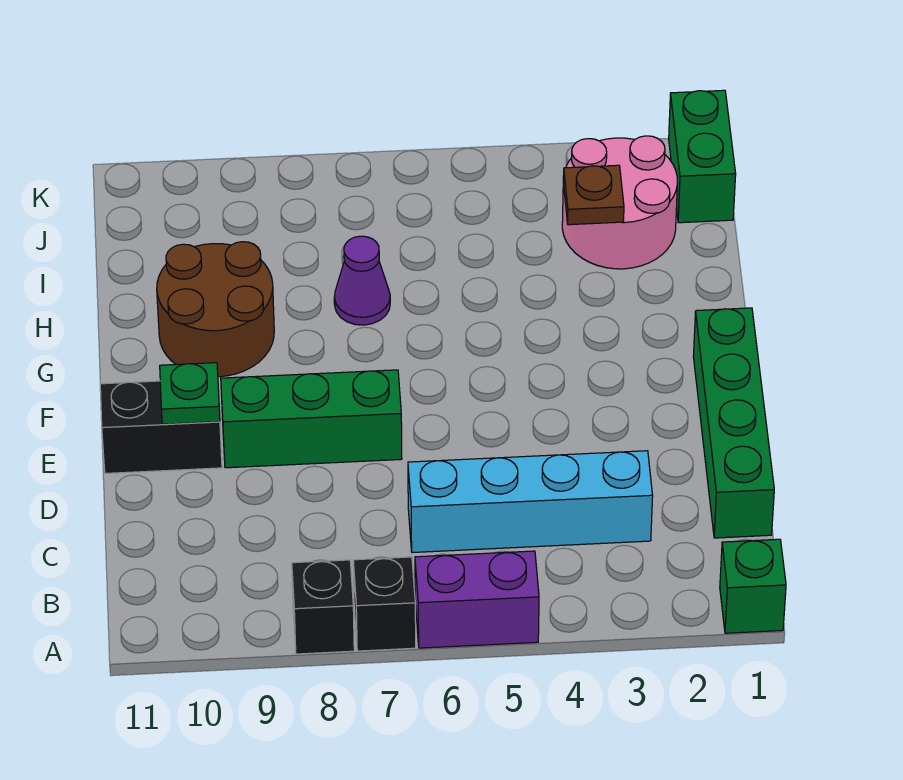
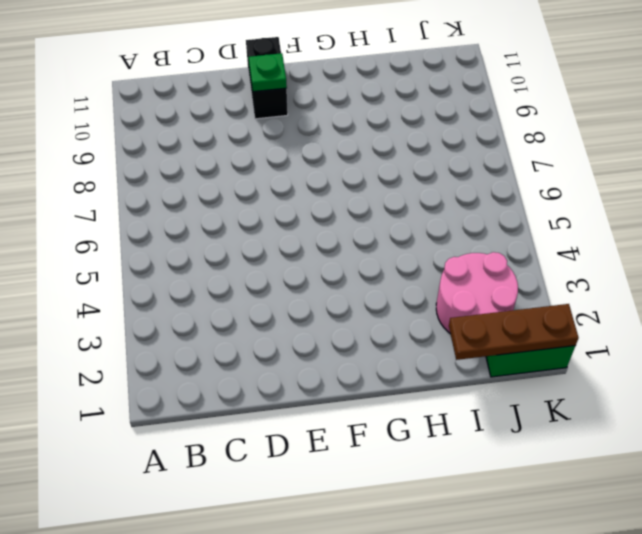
brown plate I1:K1 level 2 -> none
none -> green brick A1 level 1
none -> purple brick A5:A6 level 1
none -> black brick A7 level 1

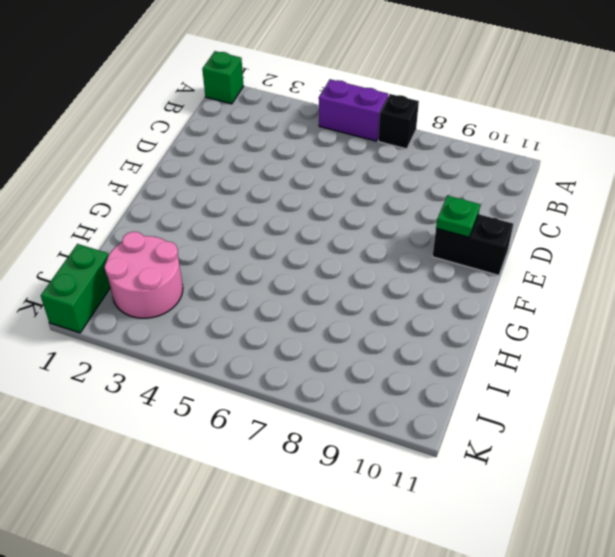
none -> black brick A8 level 1
none -> green brick C1:F1 level 1
none -> cyan brick C3:C6 level 1

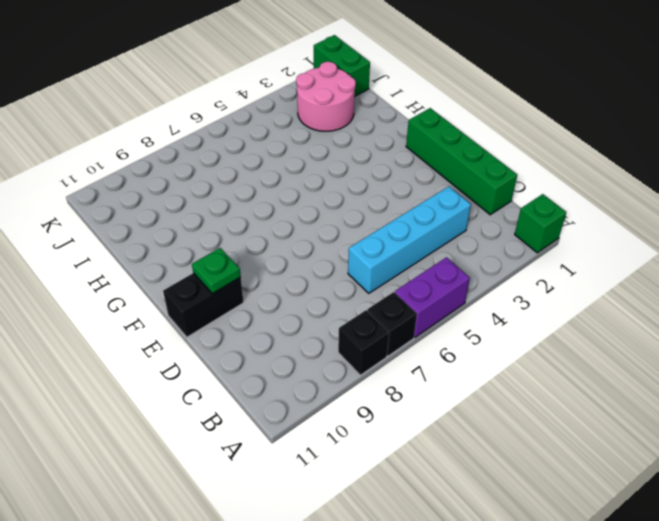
none -> green brick E7:E9 level 1
none -> brown round brick G9:H10 level 1
none -> purple cone H7 level 1

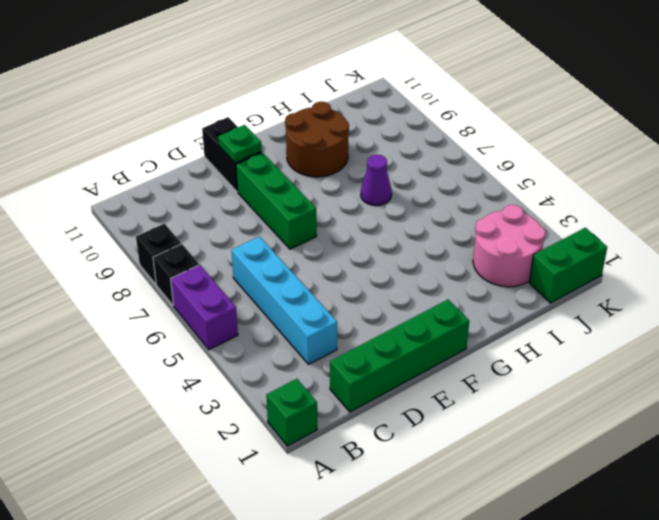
none -> brown plate I3 level 2

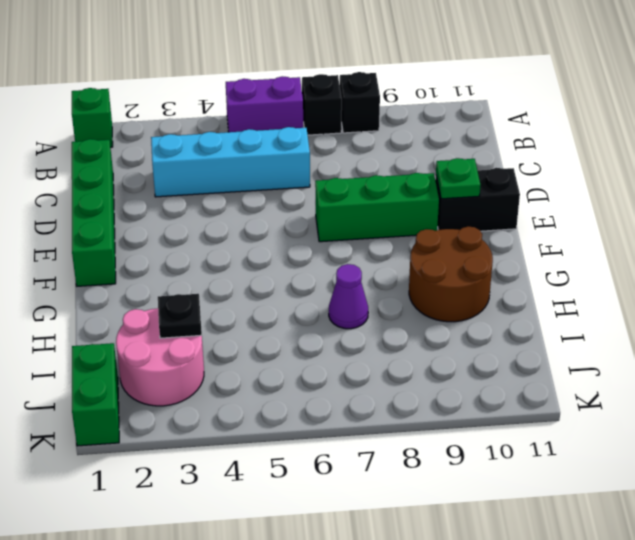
black plate I3 level 2 -> brown plate I3 level 2

